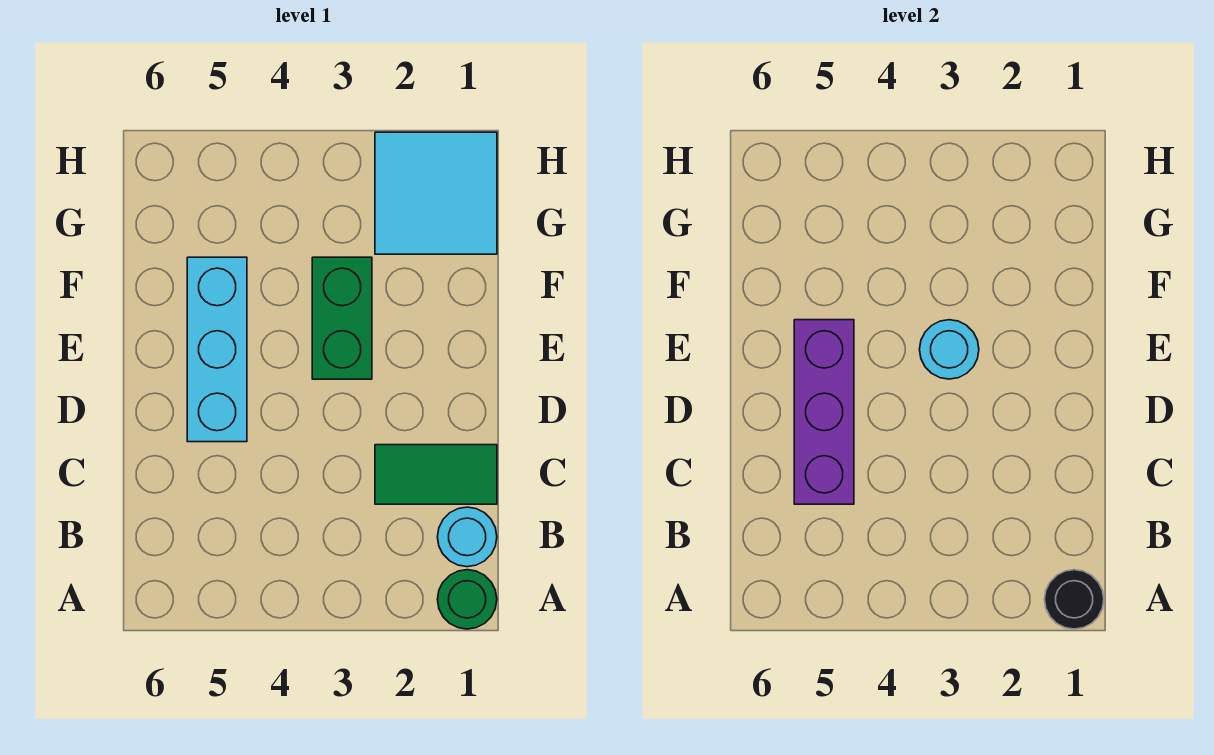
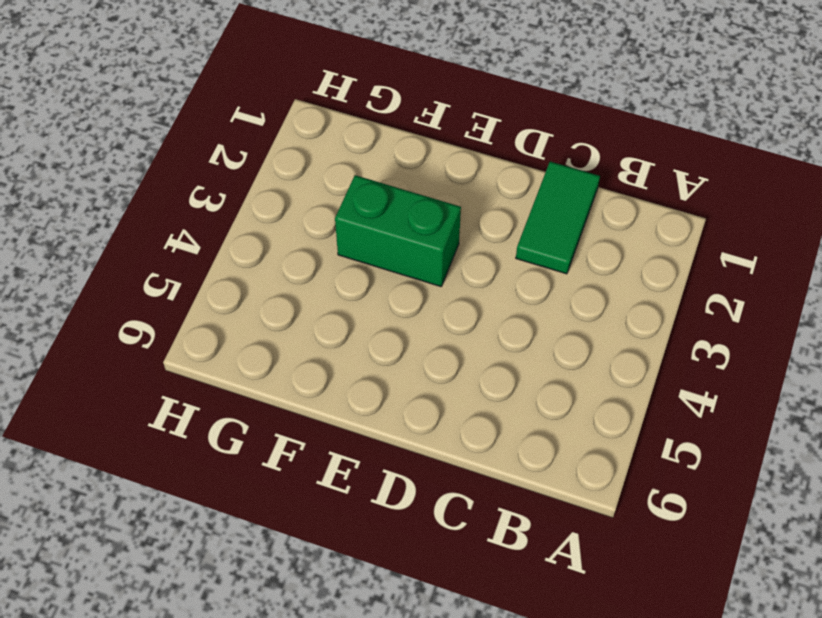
none -> green round brick A1 level 1
none -> cyan round brick B1 level 1

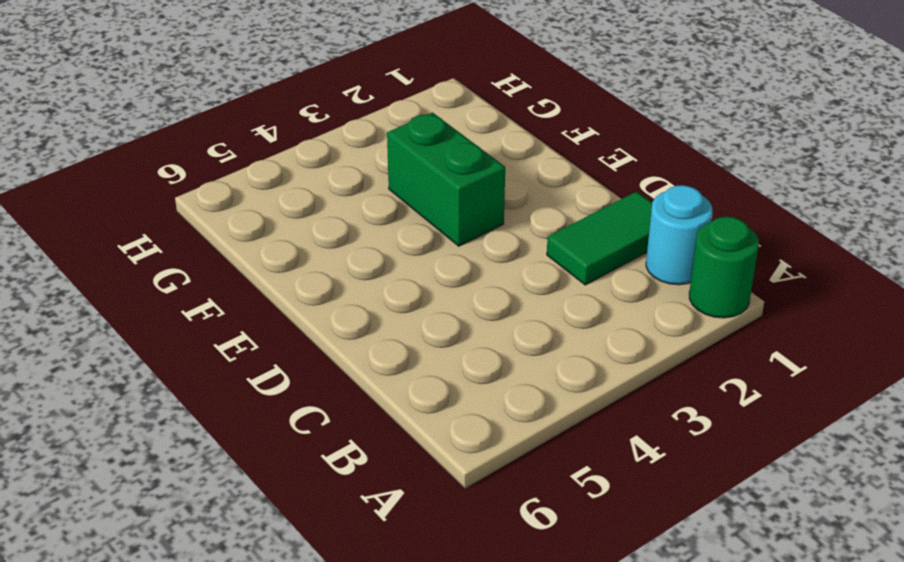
none -> cyan brick D5:F5 level 1
none -> cyan tile G1:H2 level 1

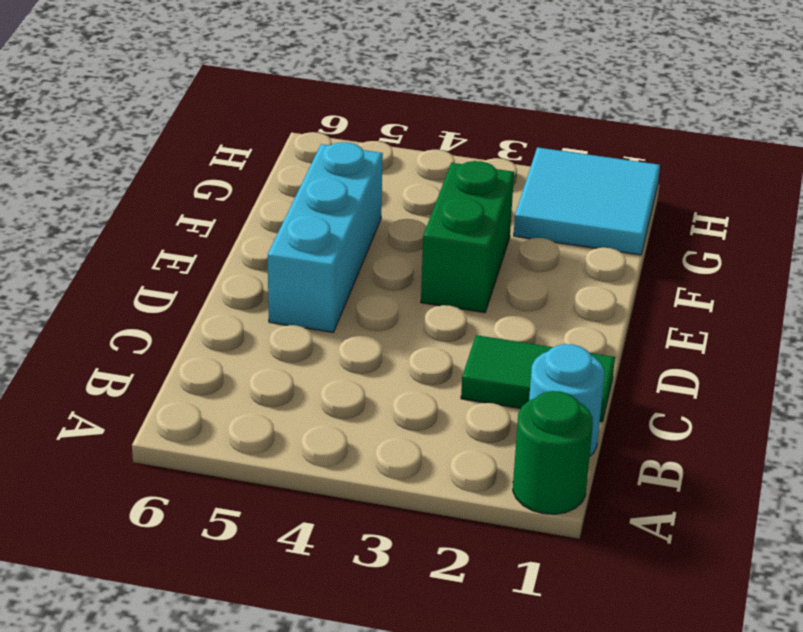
none -> black round brick A1 level 2
none -> purple brick C5:E5 level 2

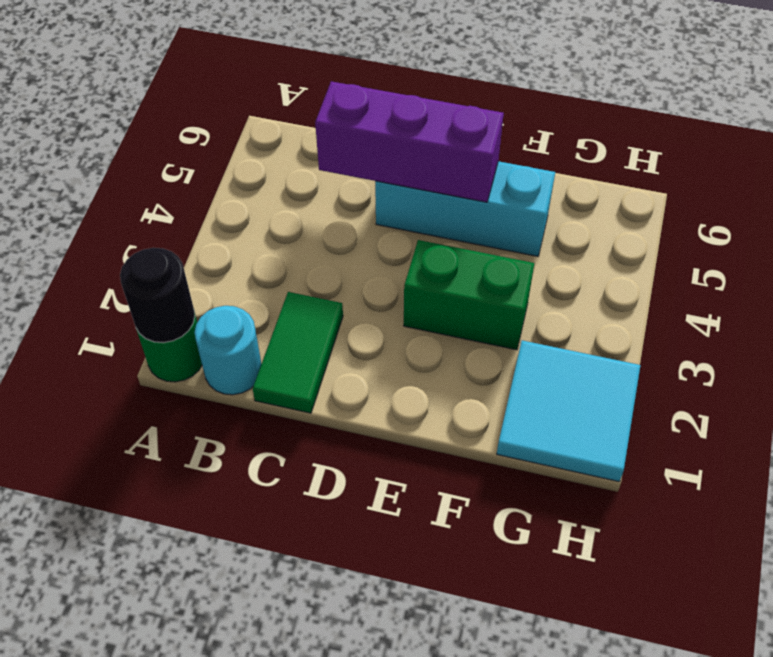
none -> cyan round brick E3 level 2

